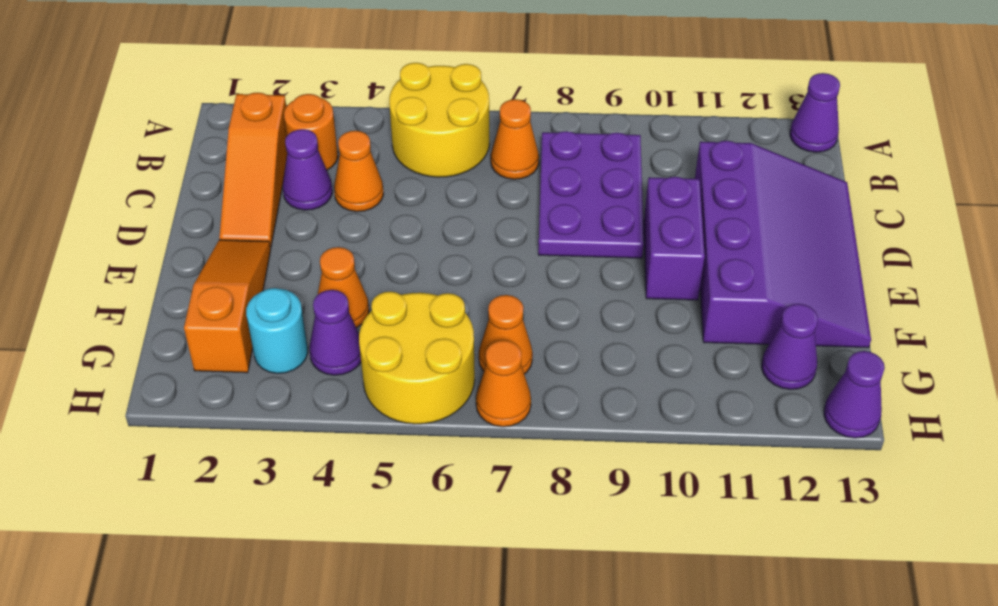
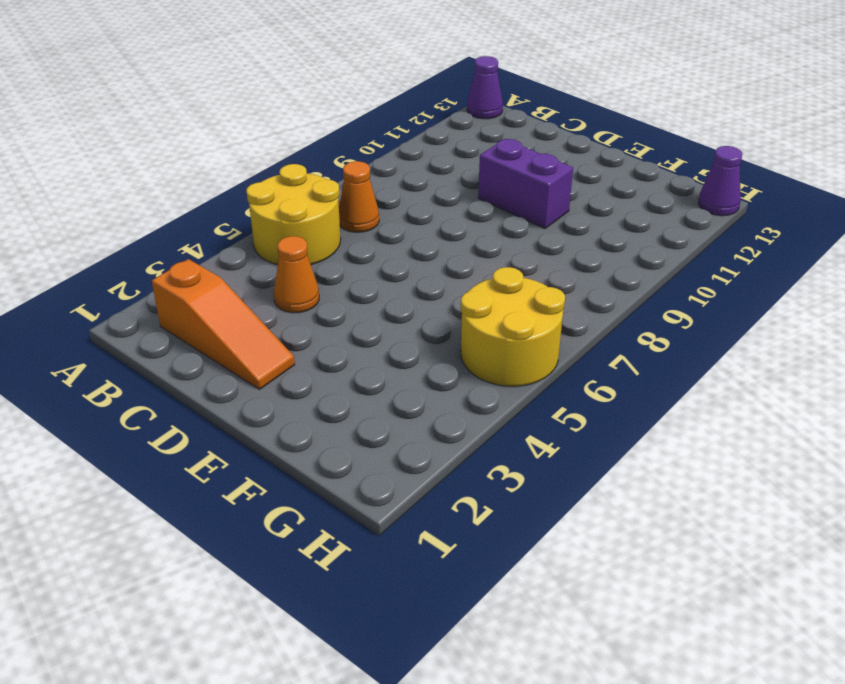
none -> orange round brick B3 level 1
none -> purple plate B8:D9 level 1
none -> purple cone C3 level 1

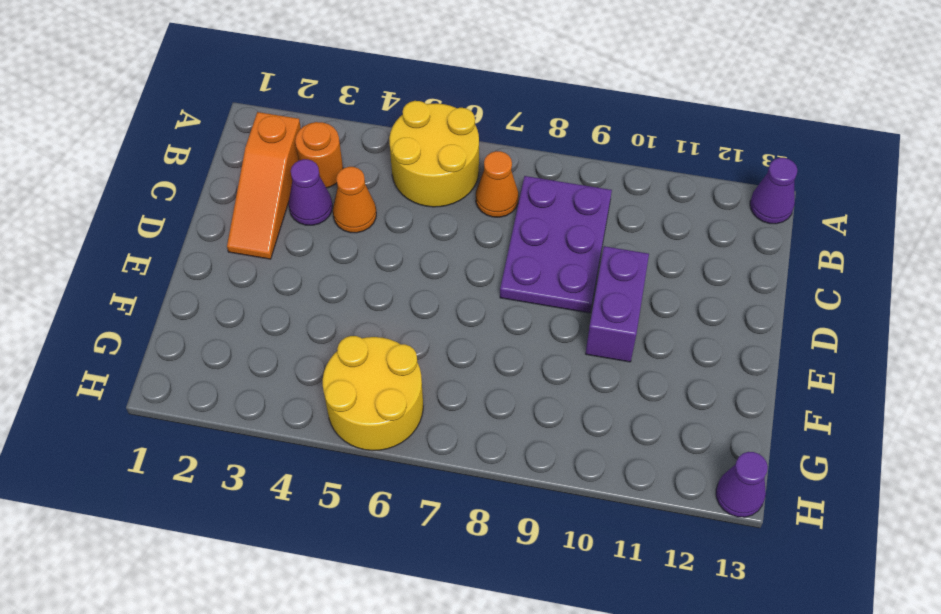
none -> purple slope C11:F13 level 1 top 11
none -> orange slope E2:G2 level 1 top G
none -> orange cone F4 level 1

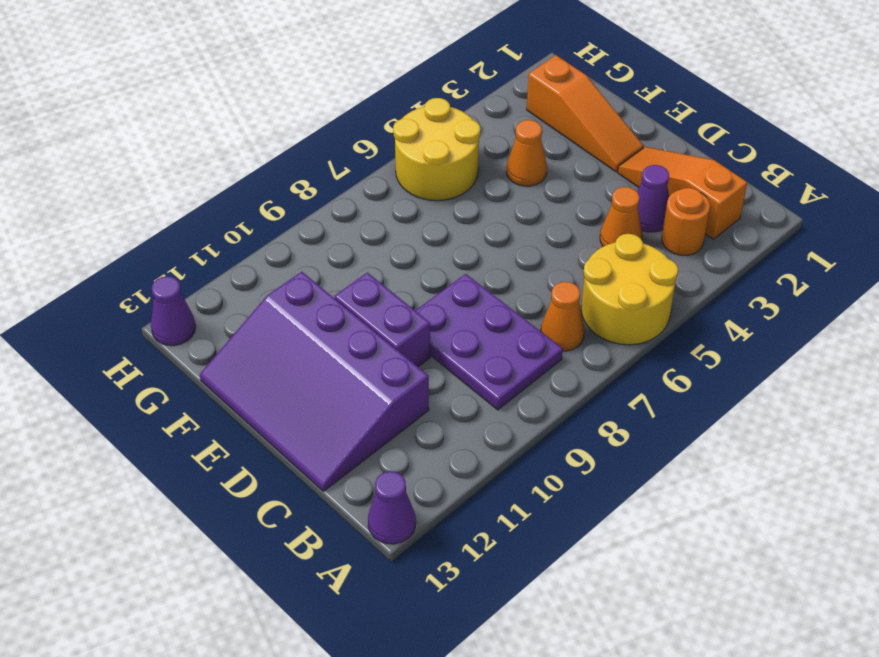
none -> cyan round brick G3 level 1
none -> purple cone G4 level 1
none -> orange cone G7 level 1

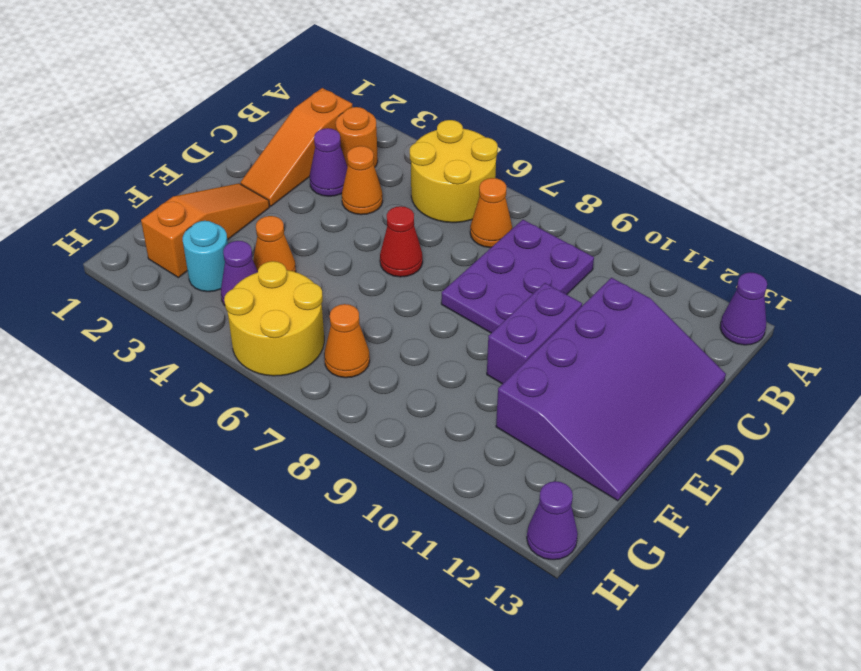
red cone D6 level 1 -> none
none -> purple cone G12 level 1
none -> orange cone H7 level 1

